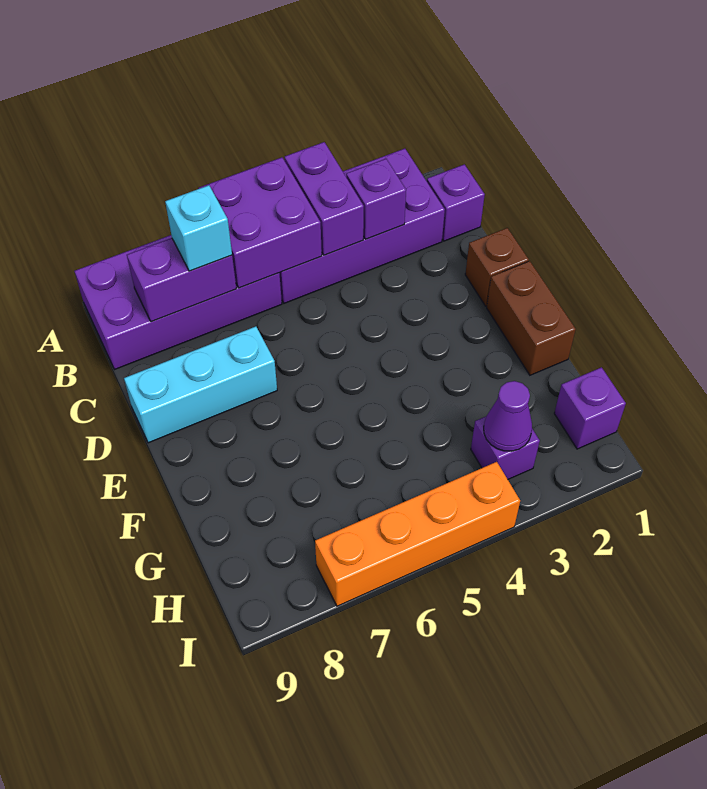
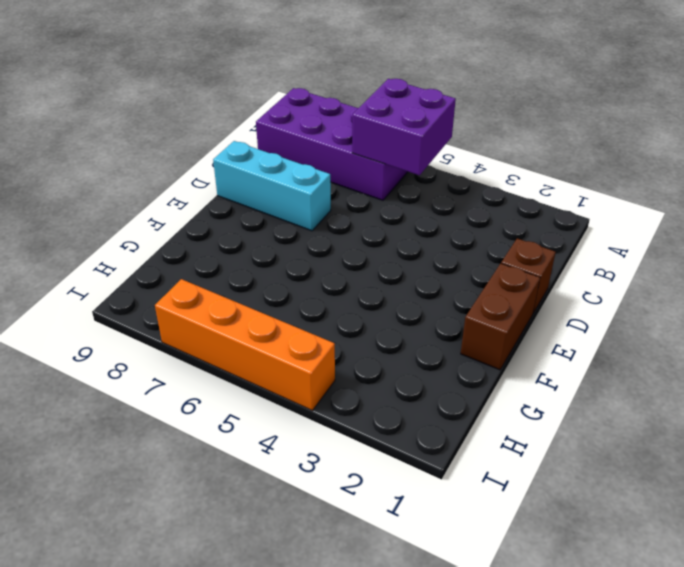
none -> purple brick A2:B5 level 1
none -> purple brick B1 level 1
none -> purple brick H1 level 1

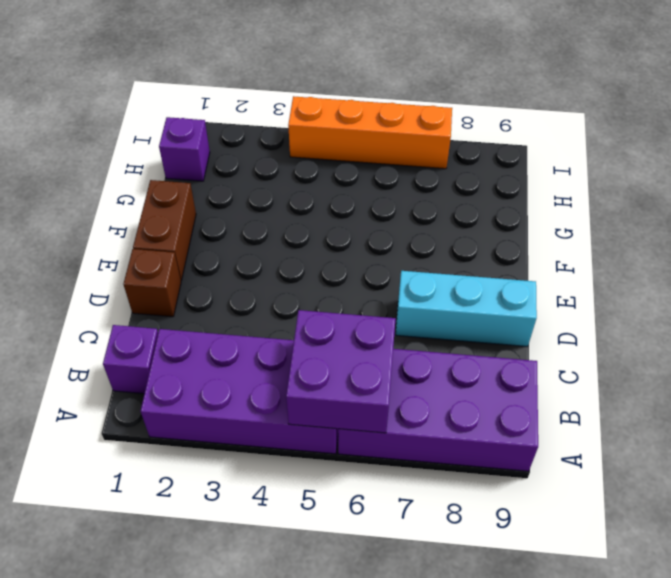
none -> purple brick H3 level 1
none -> purple brick A4:B4 level 2
none -> purple brick B3 level 2

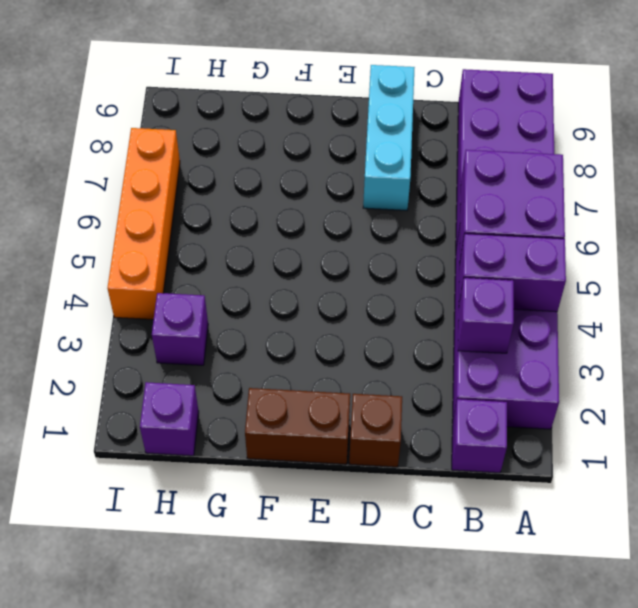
none -> purple brick B7:B8 level 2
none -> purple cone H3 level 2
none -> cyan brick B7 level 3

